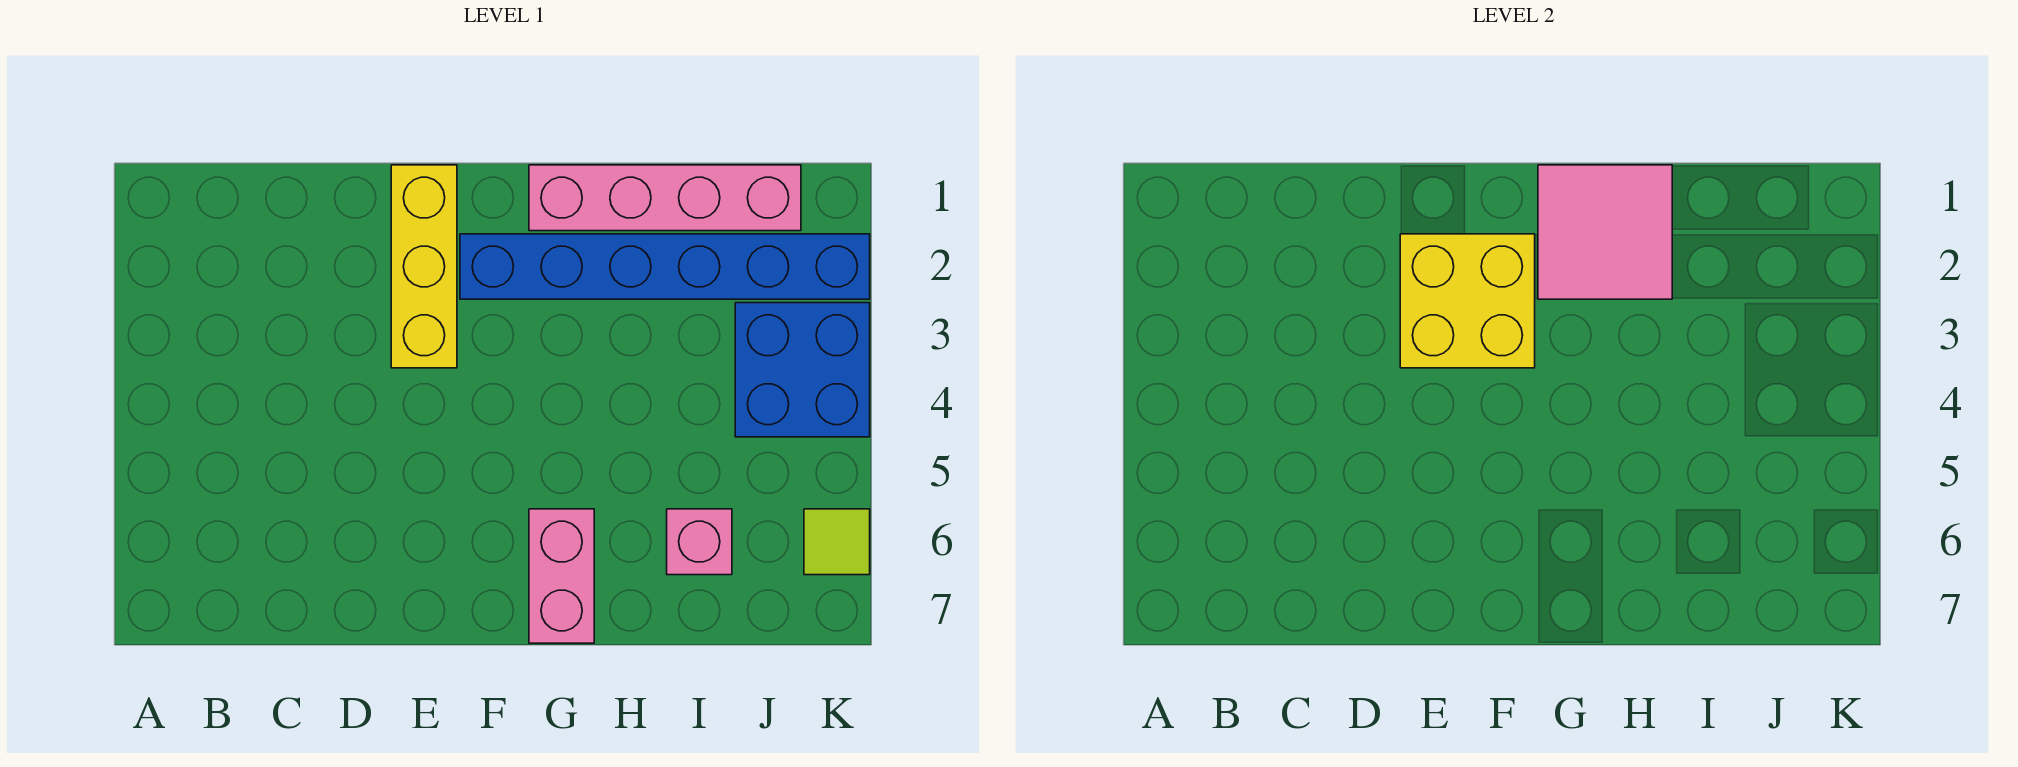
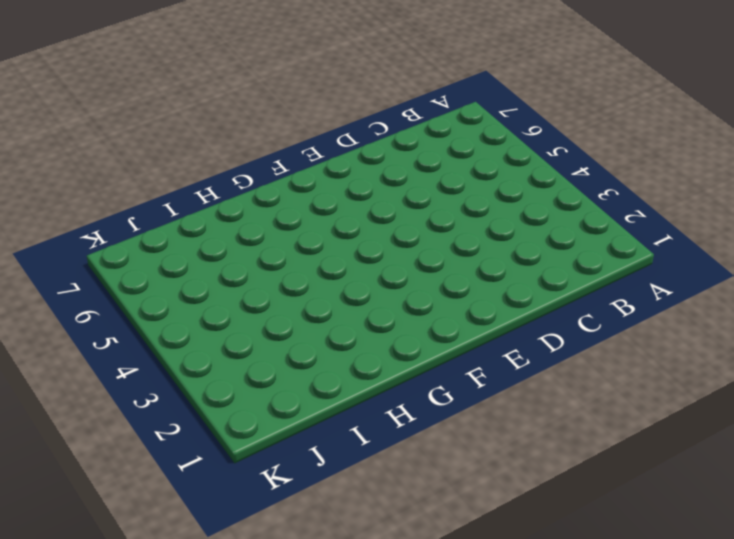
none -> yellow brick E1:E3 level 1
none -> blue brick F2:K2 level 1

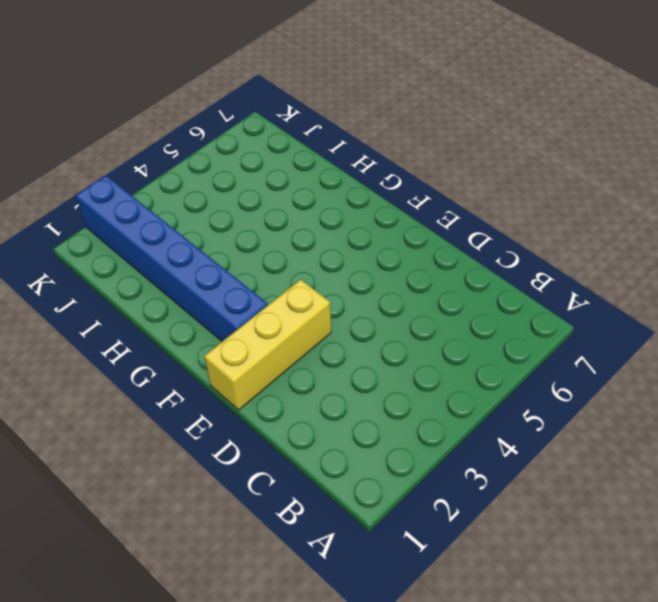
none -> pink brick G1:J1 level 1
none -> pink brick G6:G7 level 1

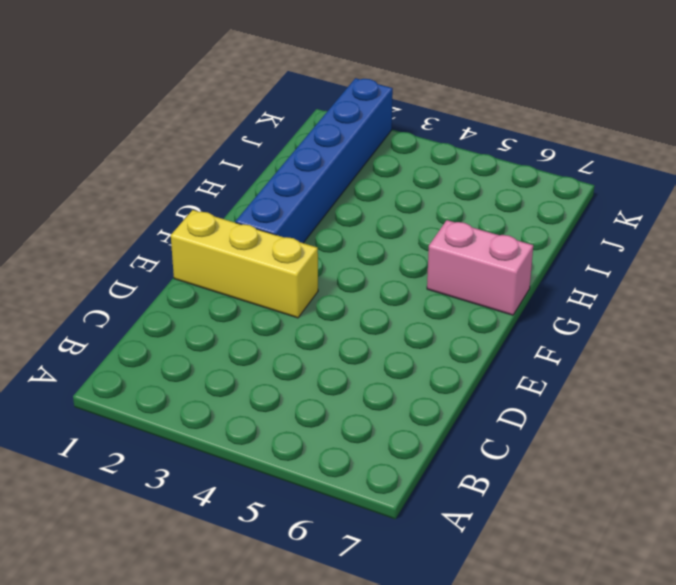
none -> pink brick G1:J1 level 1
none -> pink brick I6 level 1

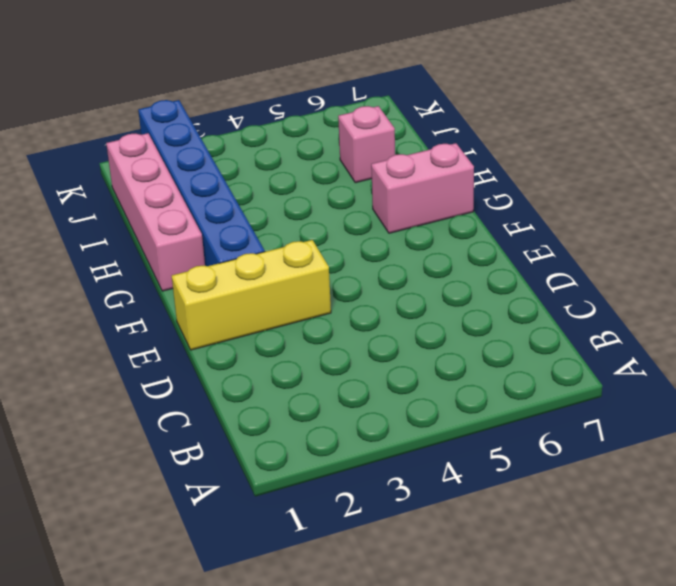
none -> blue brick J3:K4 level 1
none -> lime tile K6 level 1

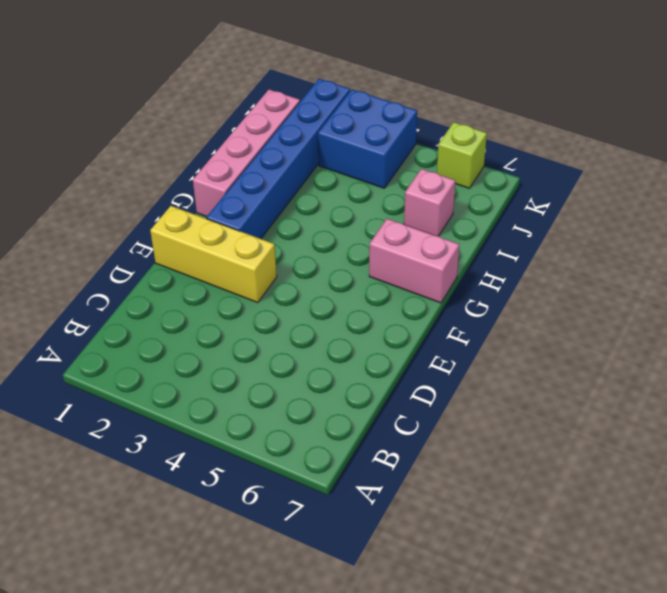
lime brick K6 level 1 -> lime tile K6 level 1
none -> yellow brick E2:F3 level 2
none -> pink tile G1:H2 level 2

